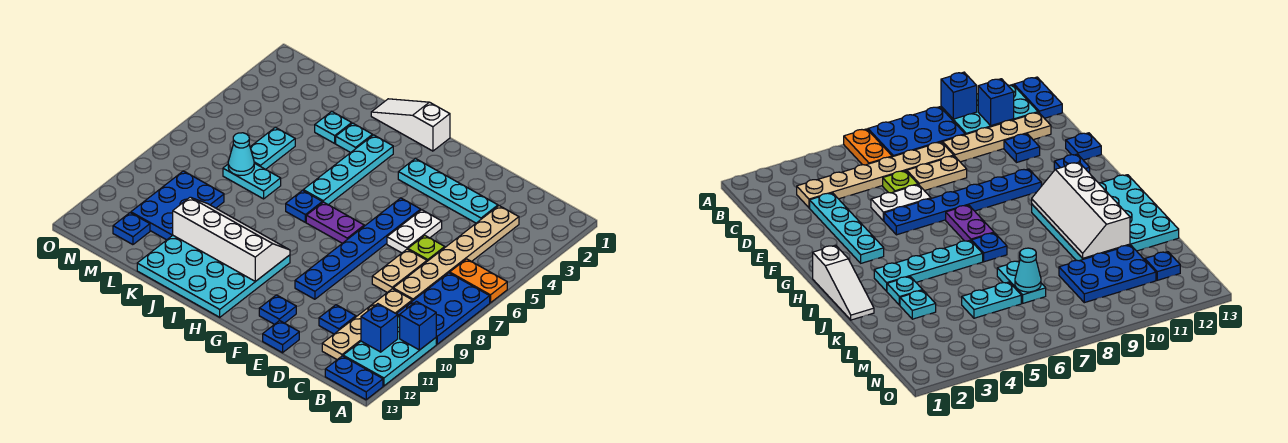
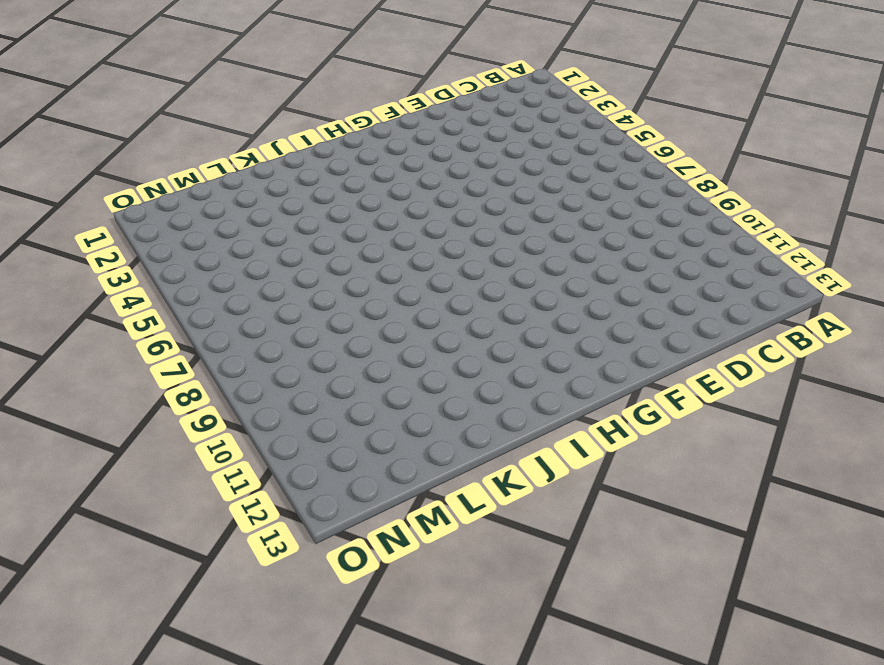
none -> orange plate A6:B6 level 1
none -> blue plate A7:B9 level 1
none -> cyan plate A10:B12 level 1

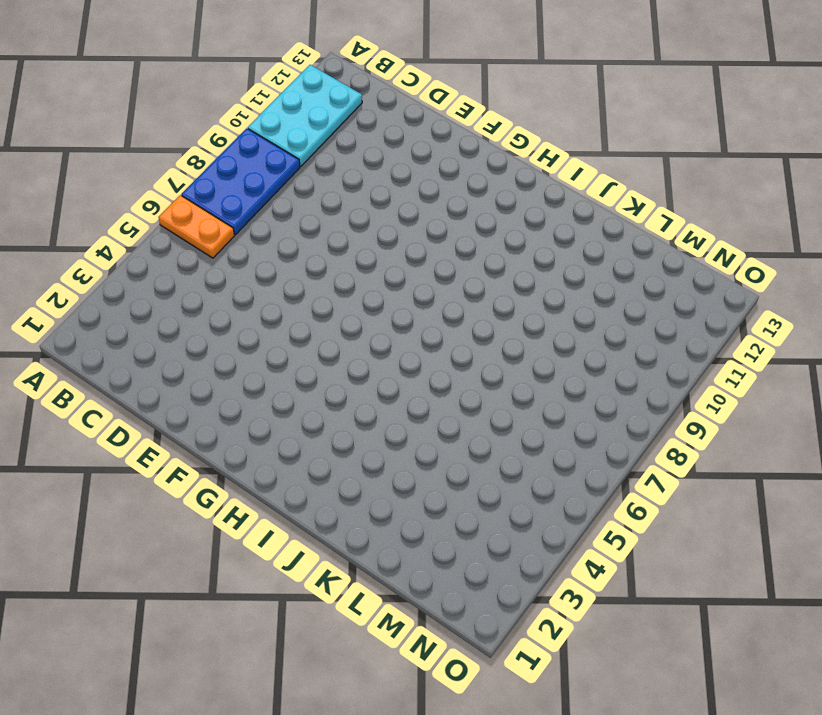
none -> blue plate A13:B13 level 1
none -> tan plate C3:C8 level 1
none -> tan plate C9:C12 level 1

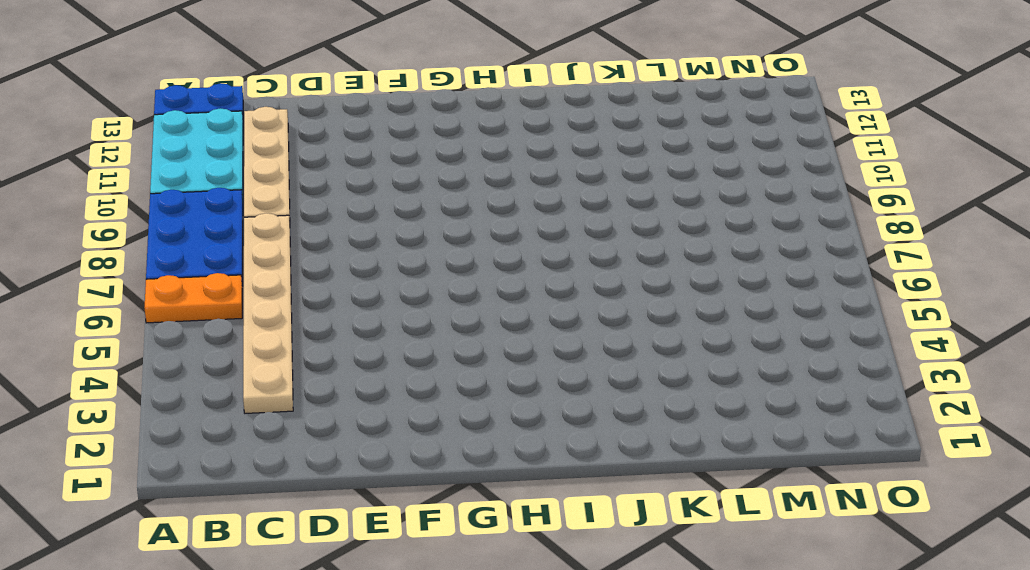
none -> cyan plate D3:G3 level 1
none -> lime plate D6 level 1
none -> tan plate D7:D8 level 1

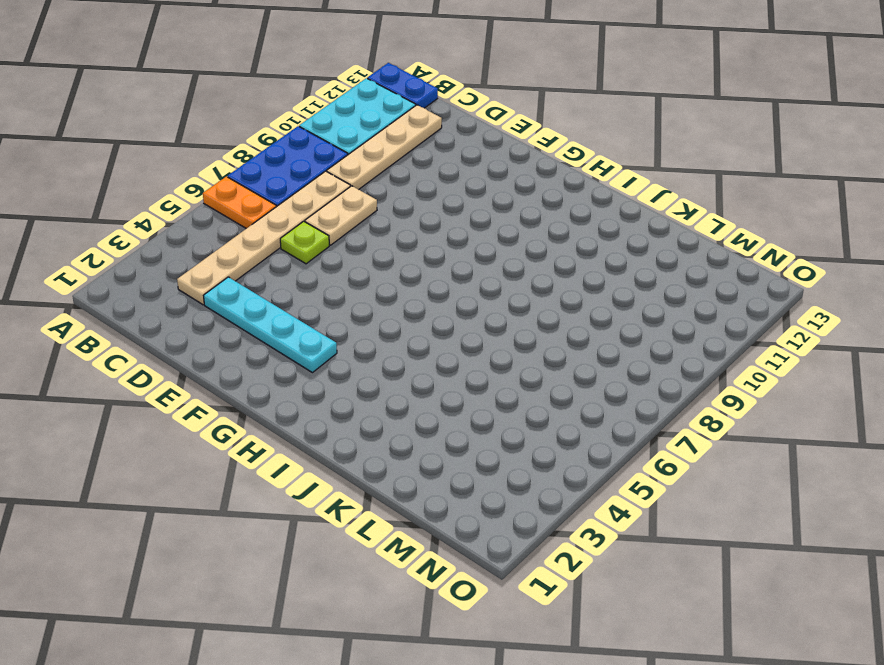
none -> blue plate D11 level 1
none -> white plate E5:E6 level 1
none -> blue plate E13 level 1

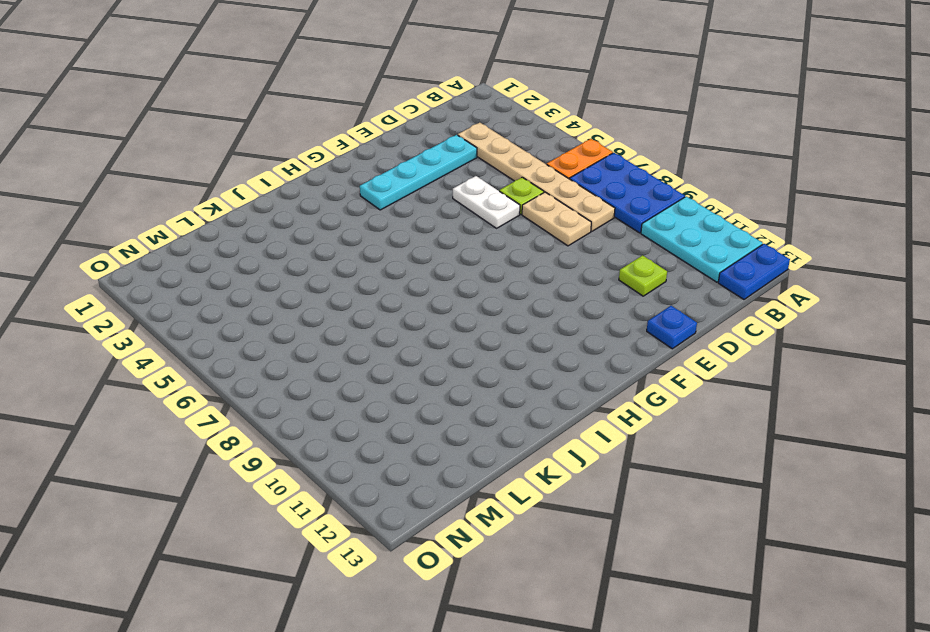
lime plate D11 level 1 -> blue plate D11 level 1
none -> tan plate C9:C12 level 1
none -> blue plate F5:F10 level 1
none -> blue plate F12 level 1

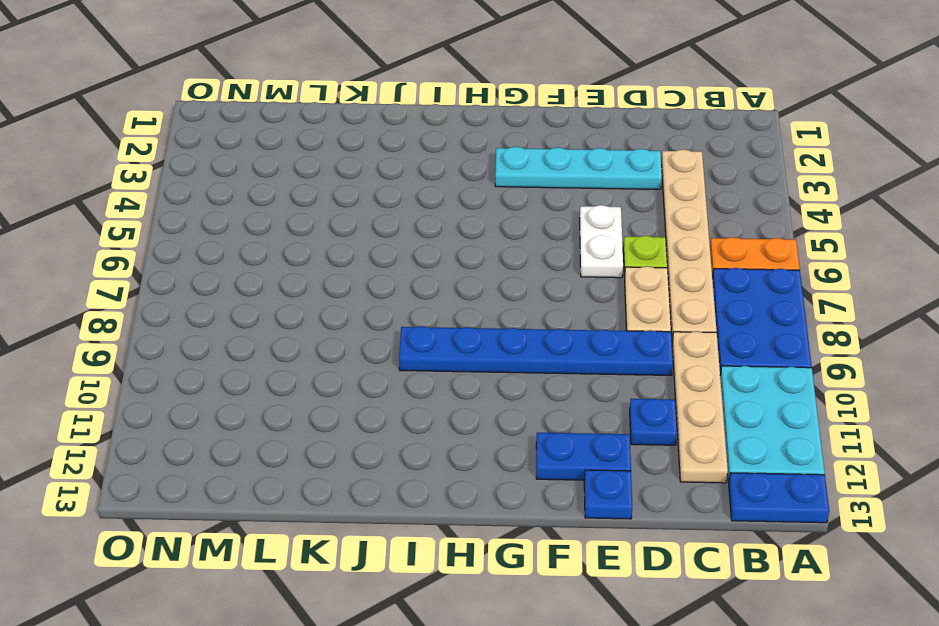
blue plate D9:I9 level 1 -> blue plate F5:F10 level 1
blue plate E12:F12 level 1 -> blue plate F12 level 1
none -> purple plate G7:H7 level 1
none -> white slope H1:J1 level 1 top H
none -> cyan plate H10:K13 level 1

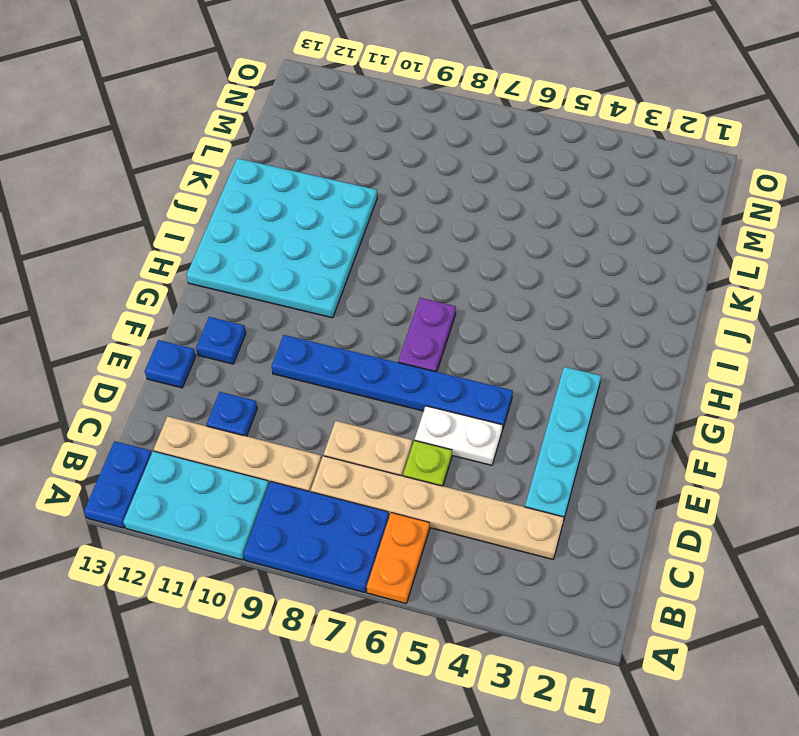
none -> white slope H1:J1 level 1 top H
none -> cyan plate I3:I6 level 1
none -> blue plate I7 level 1

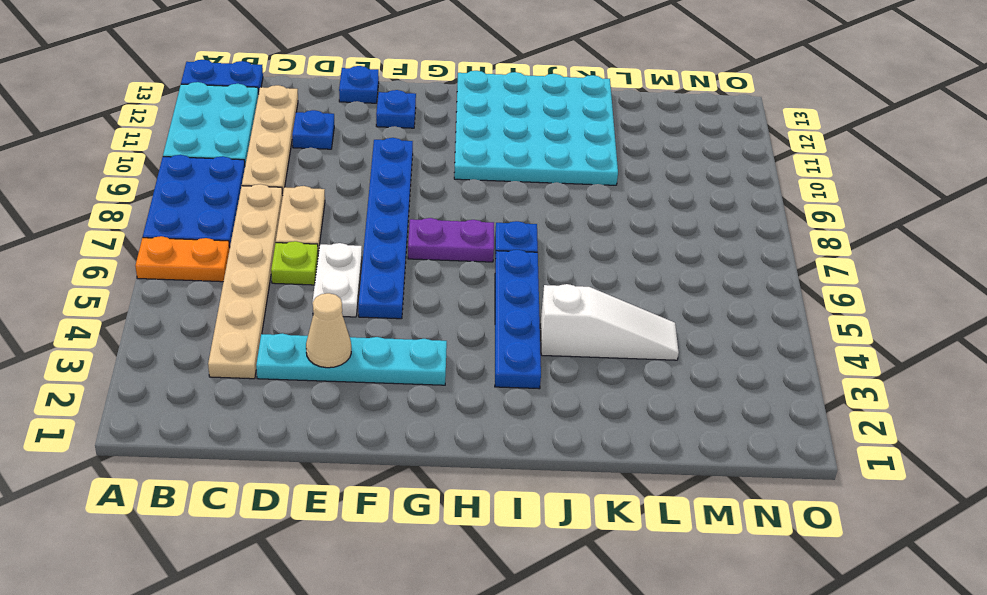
tan cone E3 level 2 -> none
blue plate I3:I6 level 1 -> cyan plate I3:I6 level 1
white slope J4:L4 level 1 top J -> white slope H1:J1 level 1 top H
none -> cyan plate J3 level 1
none -> cyan plate K3 level 1
none -> cyan plate K7:L7 level 1

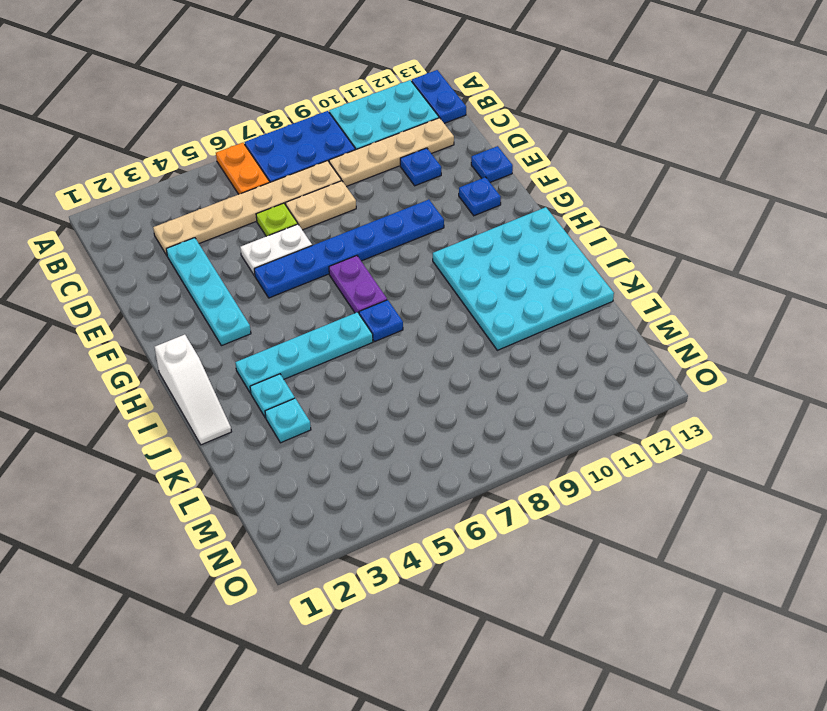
none -> cyan plate K7:L7 level 1
none -> cyan plate L5:L6 level 1
none -> blue plate L9:M11 level 1

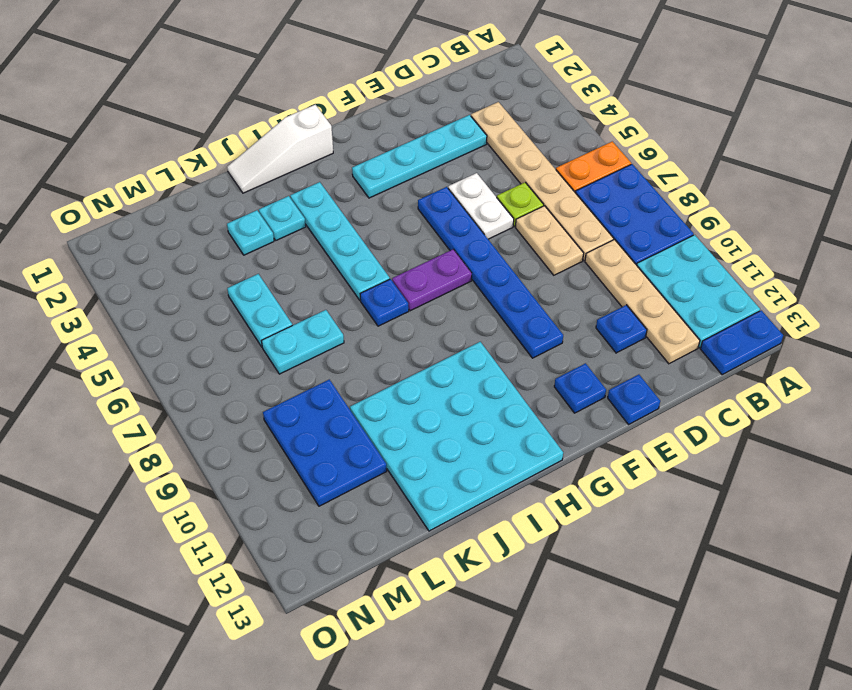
none -> blue plate M12 level 1
none -> blue brick A10 level 2
none -> blue brick B11 level 2

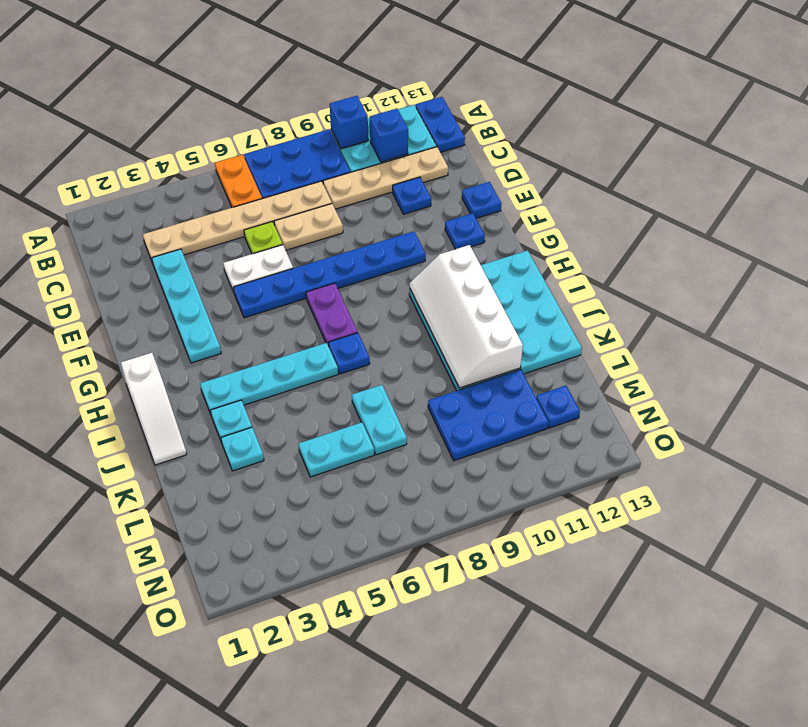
none -> cyan cone L7 level 2

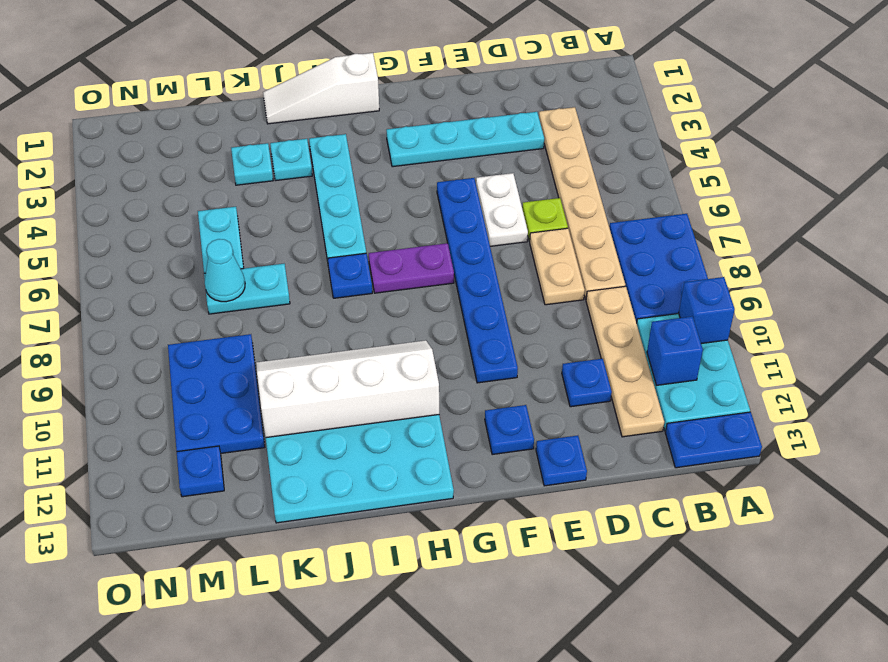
none -> orange plate A6:B6 level 1

